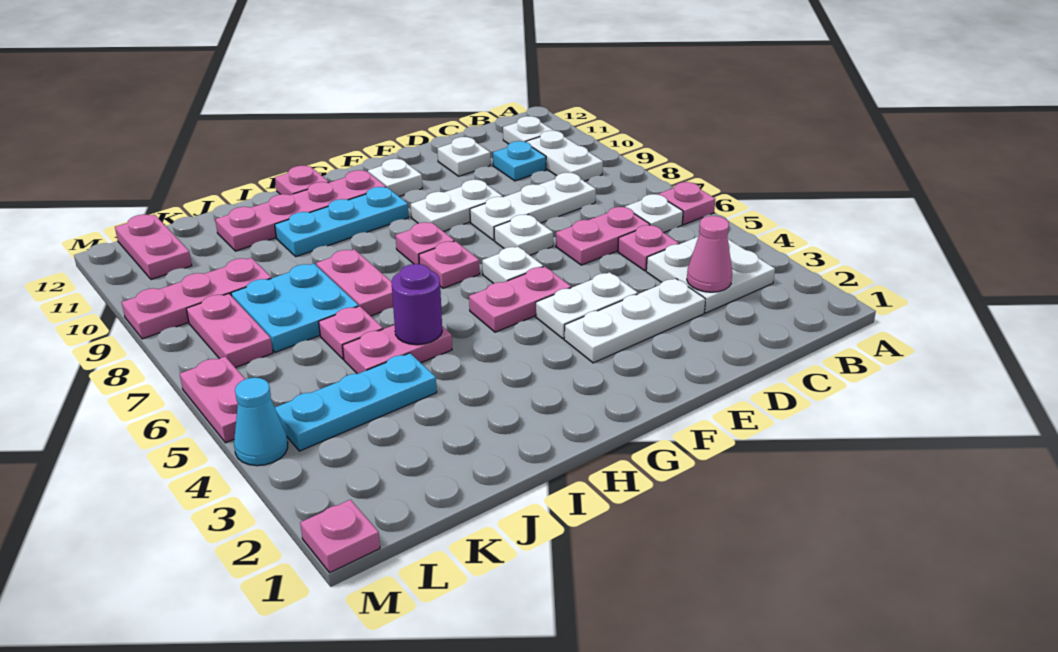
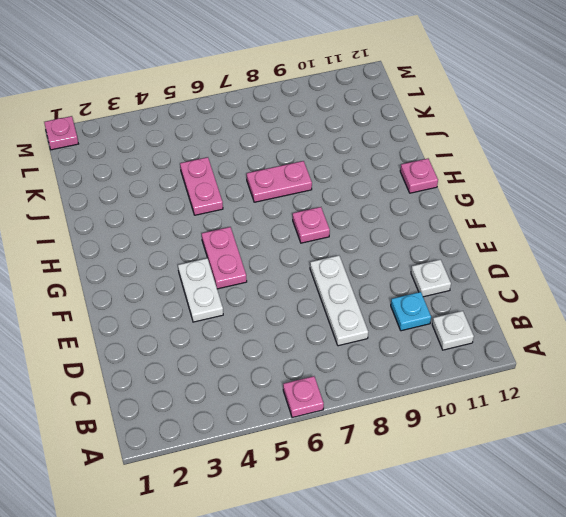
none -> white plate B3:C4 level 1
none -> white plate B6 level 1
none -> white plate B9:B10 level 1
none -> pink plate C5 level 1

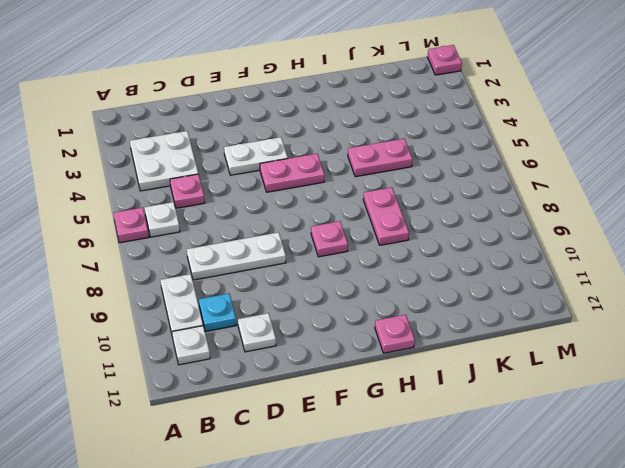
none -> pink plate C6:D6 level 1
none -> white plate D3:F3 level 1
none -> white plate E7 level 1
none -> white plate E9:F9 level 1

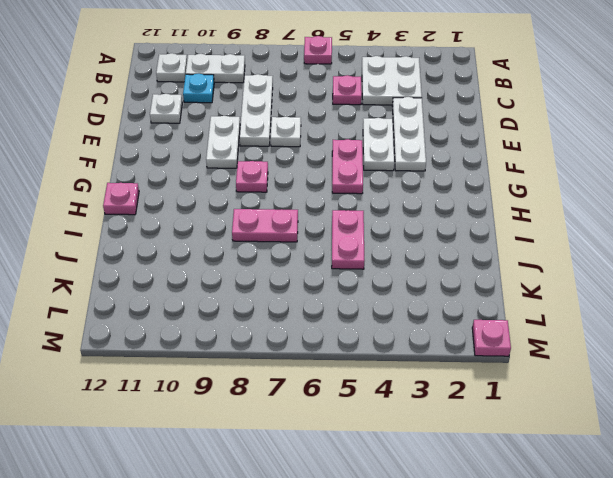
none -> white plate B6 level 1
none -> pink plate C6:D6 level 1
none -> white plate F6 level 1
none -> white plate F11 level 1

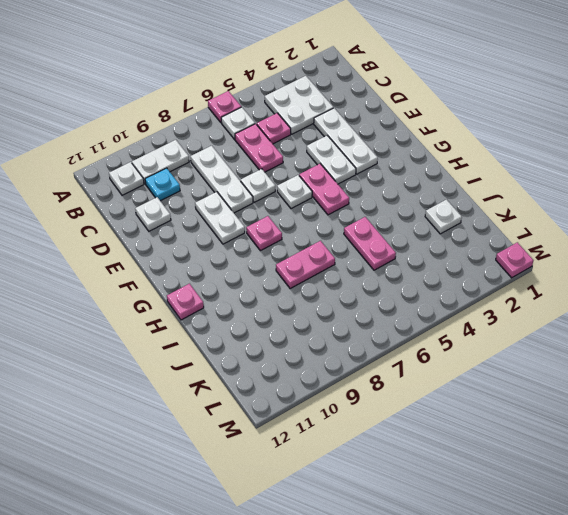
white plate J2 level 1 -> white plate F11 level 1
none -> pink plate G7 level 1
none -> cyan plate G10:I10 level 1
none -> pink plate G11:J11 level 1
none -> cyan plate J4:L4 level 1

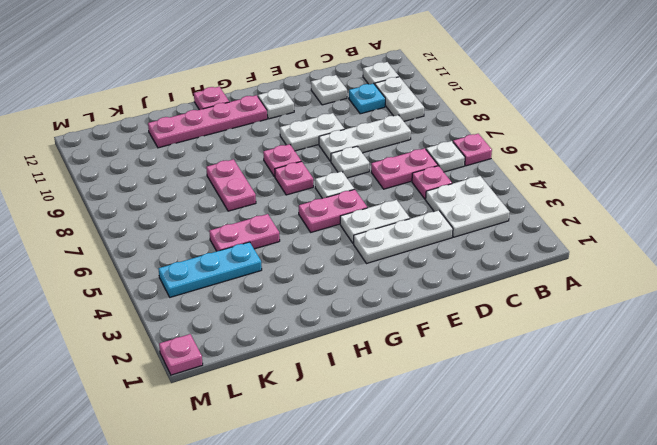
none -> cyan plate G10:I10 level 1
none -> pink plate J6 level 1
none -> cyan plate J7:K8 level 1
none -> pink plate K9:M9 level 1

